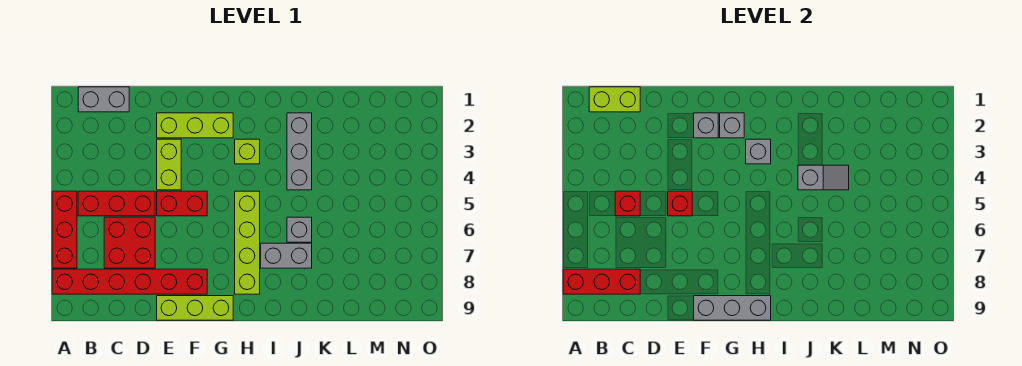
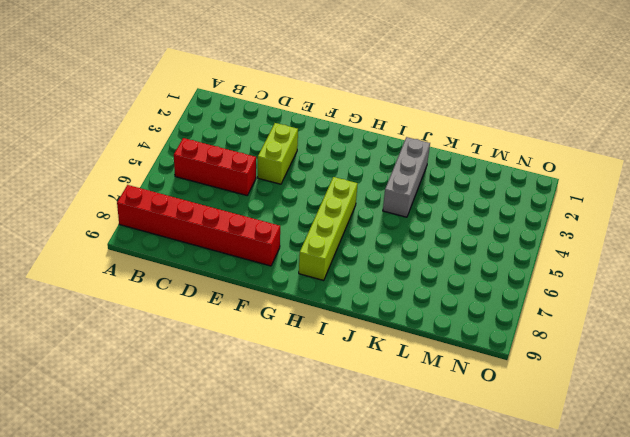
none -> red brick A5:A7 level 1
none -> grey brick B1:C1 level 1
none -> red brick C6:D7 level 1

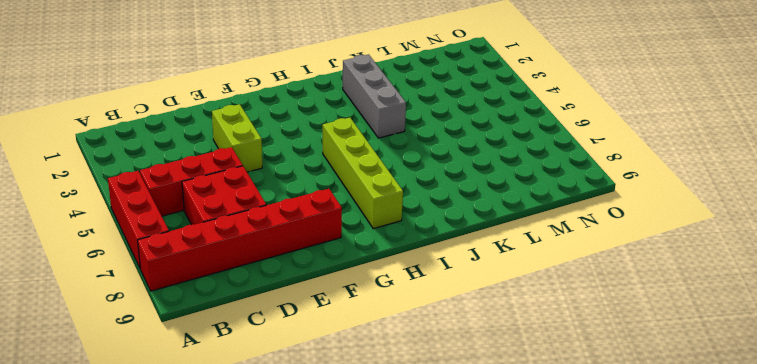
none -> grey brick B1:C1 level 1
none -> lime brick E2:G2 level 1
none -> red brick E5:F5 level 1

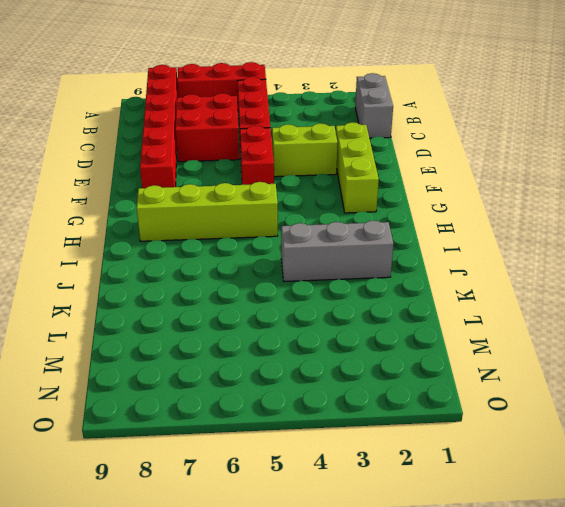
none -> lime brick E9:G9 level 1
none -> lime brick H3 level 1
none -> grey brick I7:J7 level 1

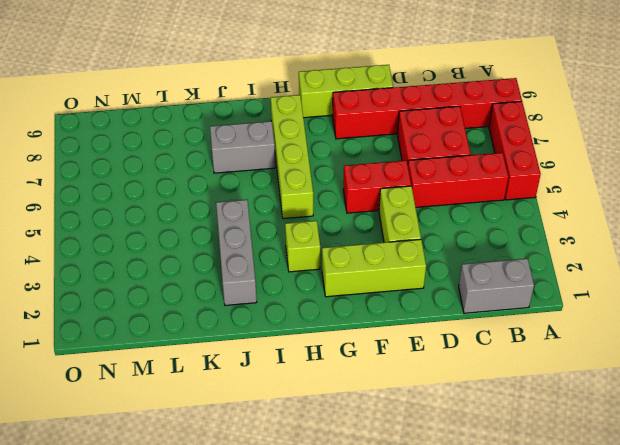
none -> grey brick J6 level 1
none -> red brick A8:C8 level 2
none -> lime brick B1:C1 level 2

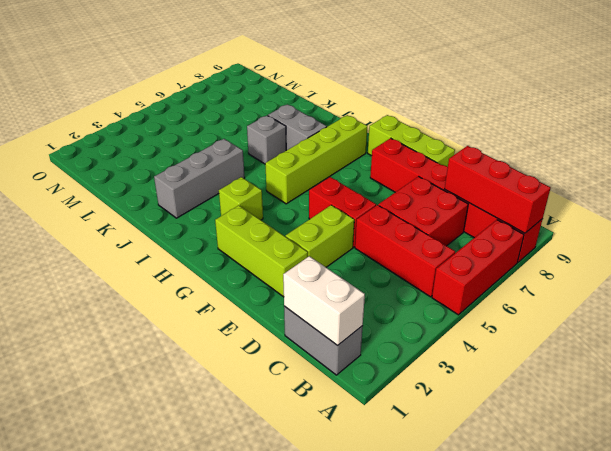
white brick B1:C1 level 2 -> lime brick B1:C1 level 2
none -> red brick C5 level 2
none -> red brick E5 level 2
none -> grey brick F2 level 2

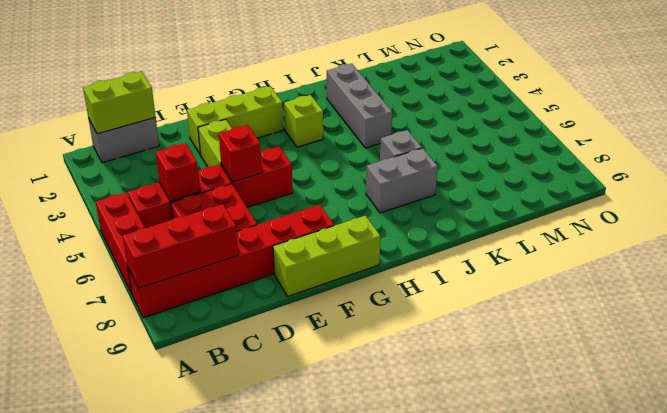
none -> lime brick H5:H8 level 1
none -> grey brick F2 level 2
none -> grey brick F9:H9 level 2

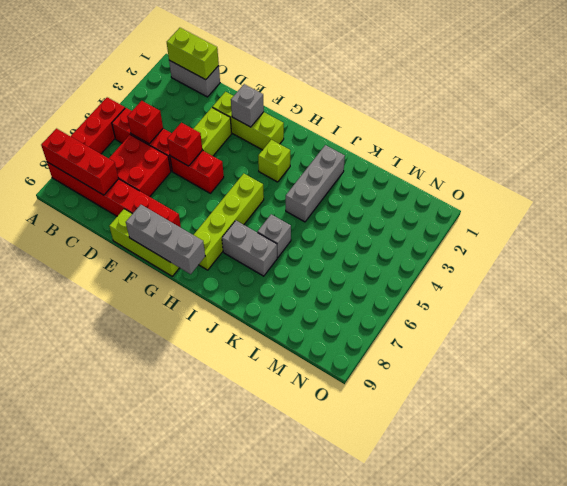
none -> grey brick G2 level 2
none -> grey brick H3 level 2
none -> grey slope J4:K4 level 2 top J

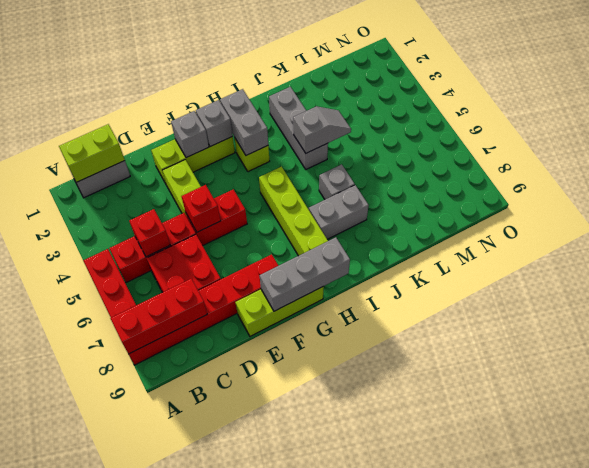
grey brick H2:H3 level 2 -> grey brick H3 level 2

